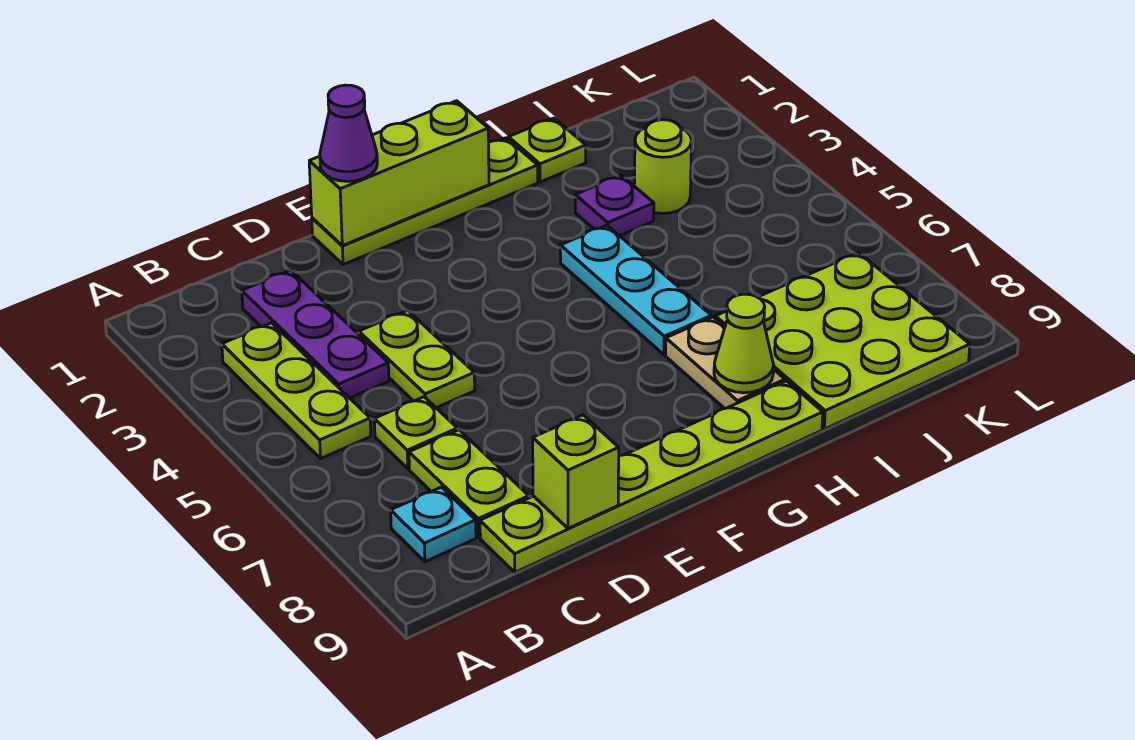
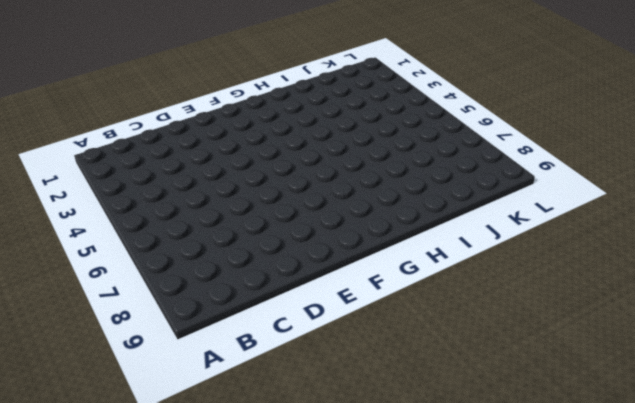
none -> lime plate B3:B5 level 1
none -> cyan plate B8 level 1
none -> purple plate C2:C4 level 1

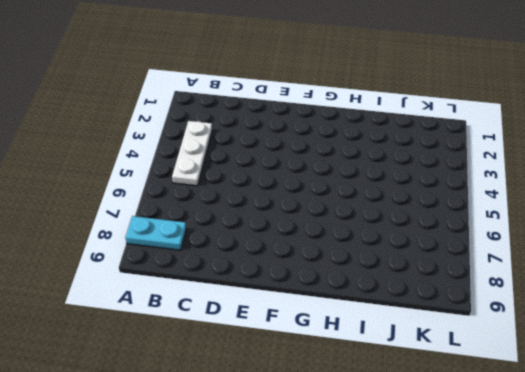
cyan plate A8:B8 level 1 -> cyan plate B8 level 1
white plate B3:B5 level 1 -> lime plate B3:B5 level 1
none -> purple plate C2:C4 level 1
none -> lime plate C6 level 1
none -> lime plate C7:C8 level 1

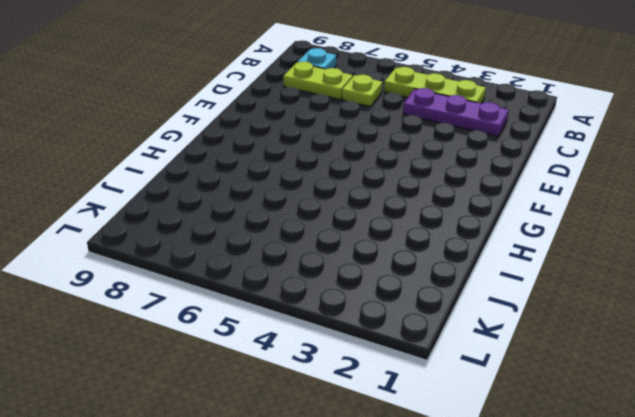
none -> lime plate C9:H9 level 1
none -> lime plate D4:D5 level 1
none -> lime plate E1:H1 level 1

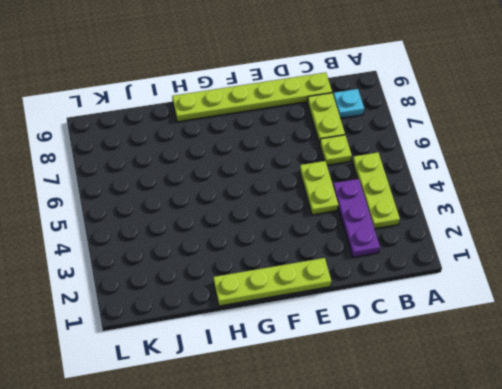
none -> cyan plate H4:H6 level 1
none -> tan plate H7:H8 level 1
none -> lime plate I1 level 1

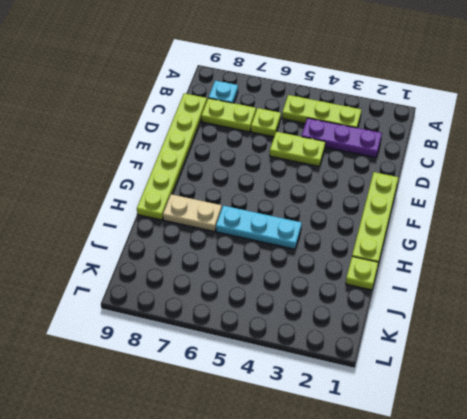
none -> purple plate I3 level 1
none -> lime plate I7:K9 level 1
none -> lime round brick J3 level 1

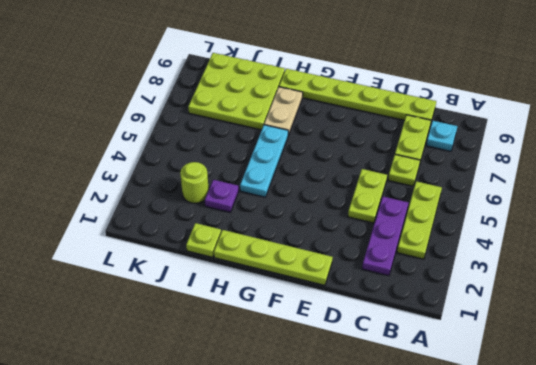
none -> lime brick D9 level 2
none -> lime brick E1:G1 level 2
none -> lime cone H8 level 2

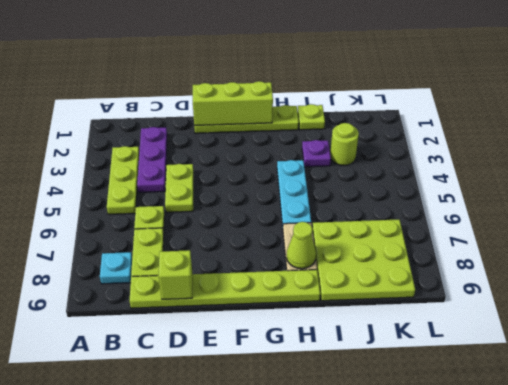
none -> purple cone E1 level 3

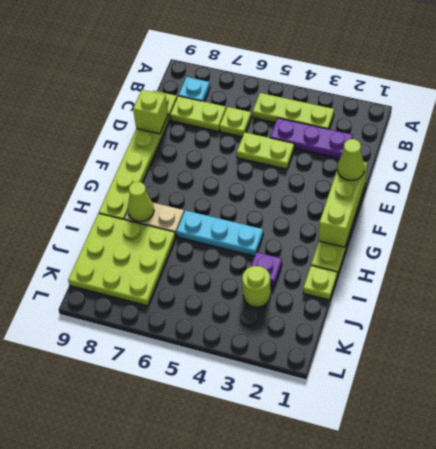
lime cone E1 level 3 -> purple cone E1 level 3

